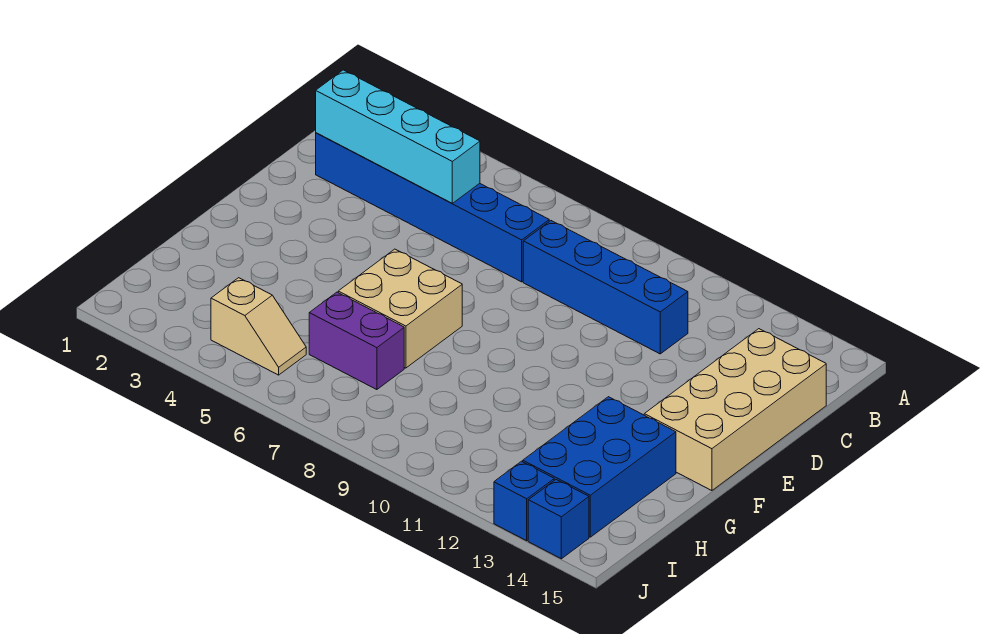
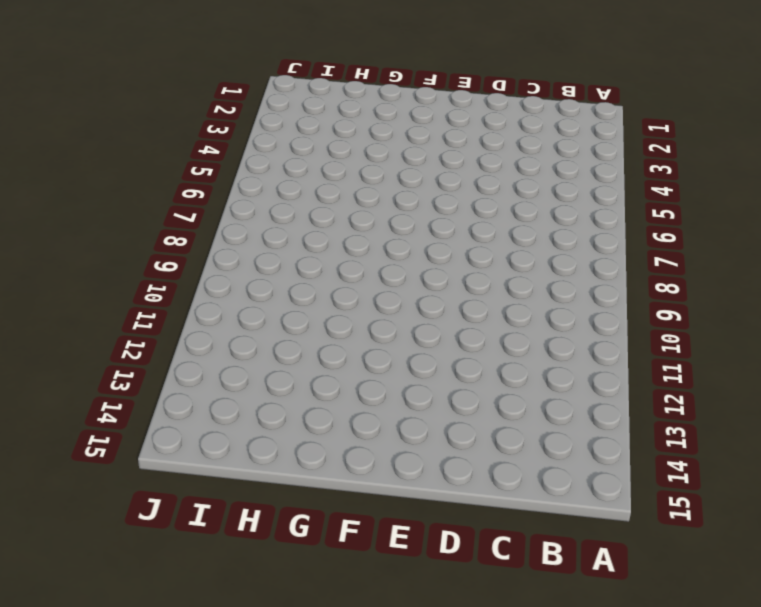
none -> blue brick C2:C7 level 1
none -> blue brick C8:C11 level 1

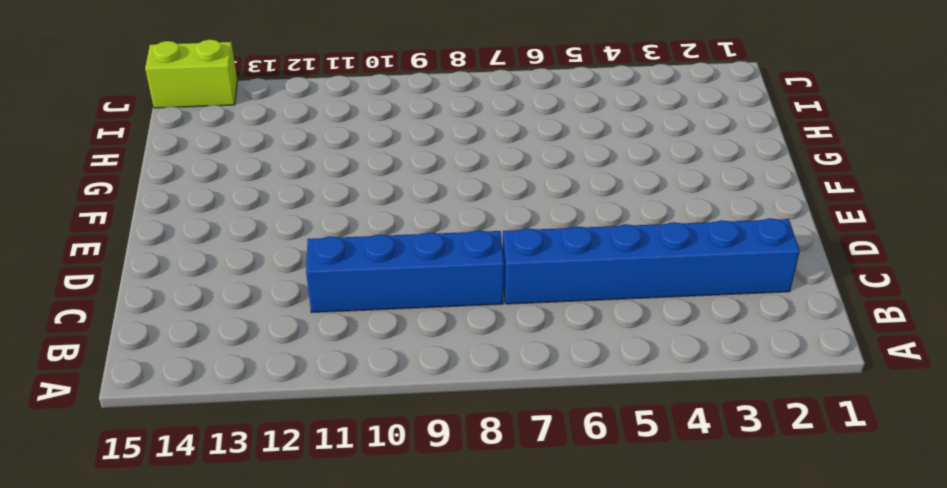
lime brick J14:J15 level 1 -> blue brick J14 level 1
none -> tan brick C14:F15 level 1
none -> tan brick F6:G7 level 1

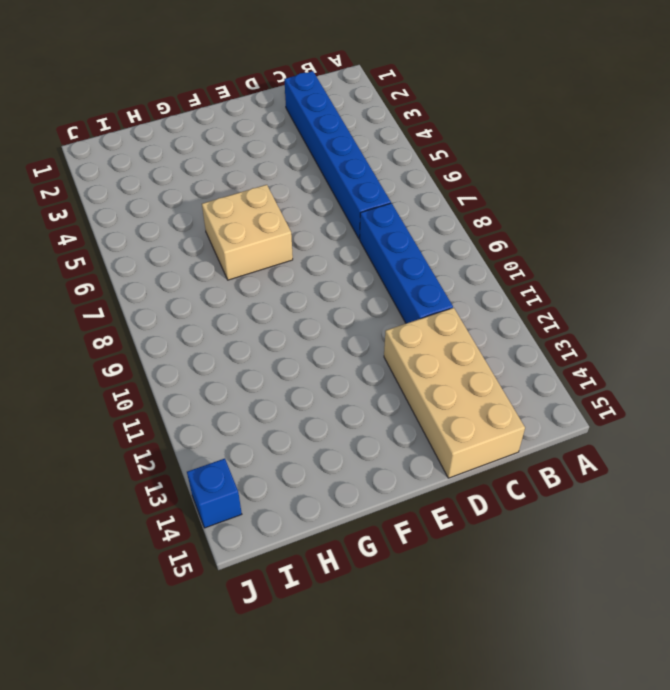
tan brick C12:D15 level 1 -> tan brick C14:F15 level 1
none -> blue brick G13:I14 level 1
none -> purple brick H6:H7 level 1

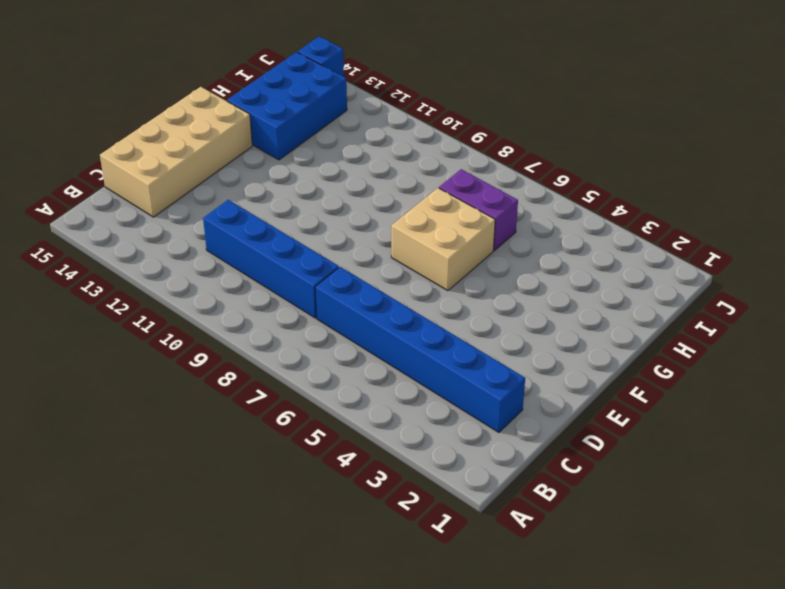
none -> tan slope I4:I5 level 1 top 4
none -> blue brick J13 level 1

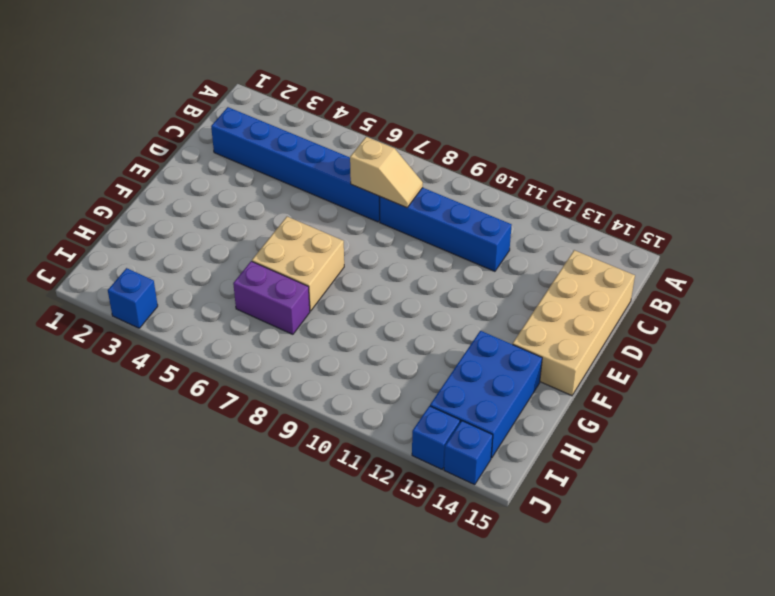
tan slope C7:C8 level 2 top 7 -> tan slope I4:I5 level 1 top 4
blue brick J3 level 1 -> none
none -> cyan brick C2:C5 level 2

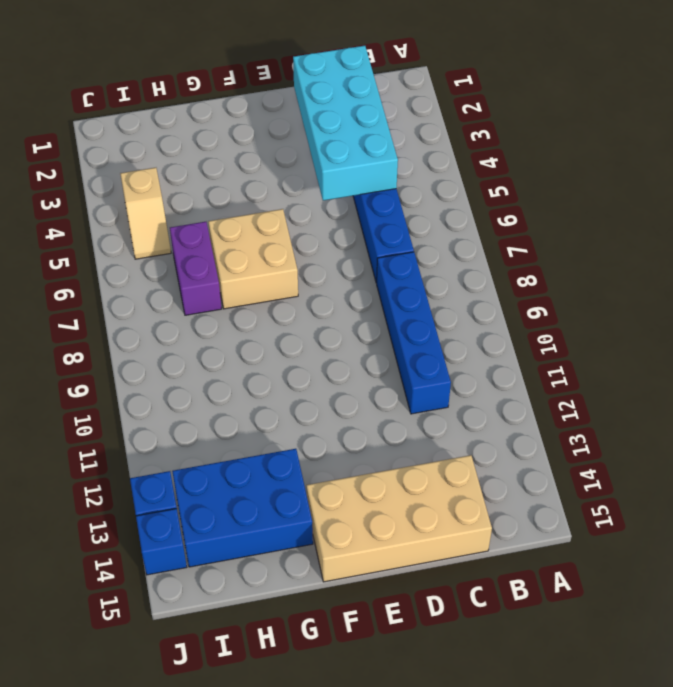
cyan brick C2:D5 level 2 -> cyan brick C2:C5 level 2

